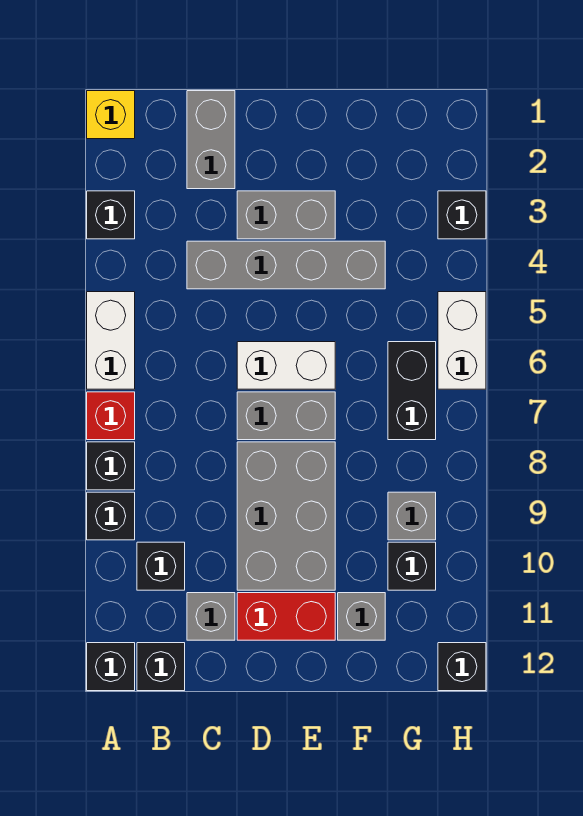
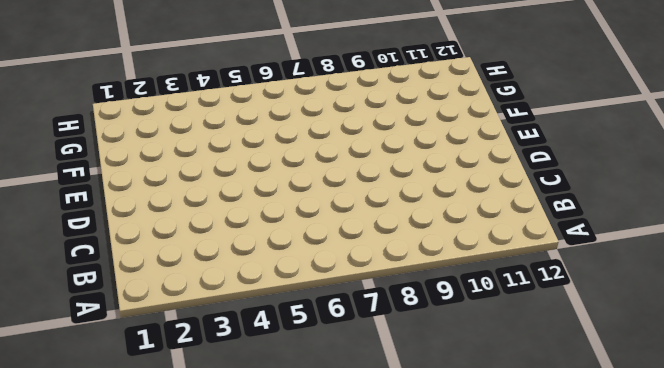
none -> yellow brick A1 level 1
none -> black brick A3 level 1
none -> white brick A5:A6 level 1

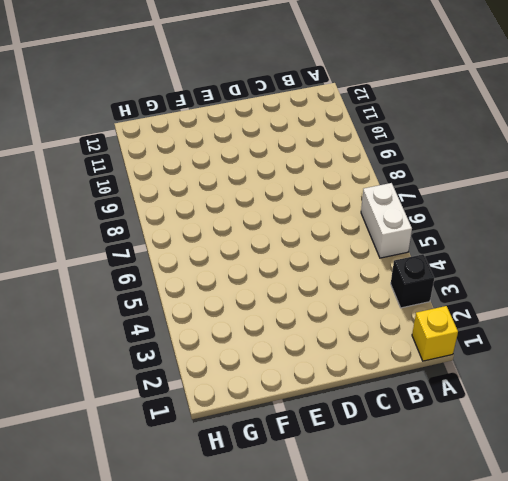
none -> red brick A7 level 1
none -> black brick A8 level 1
none -> black brick A9 level 1

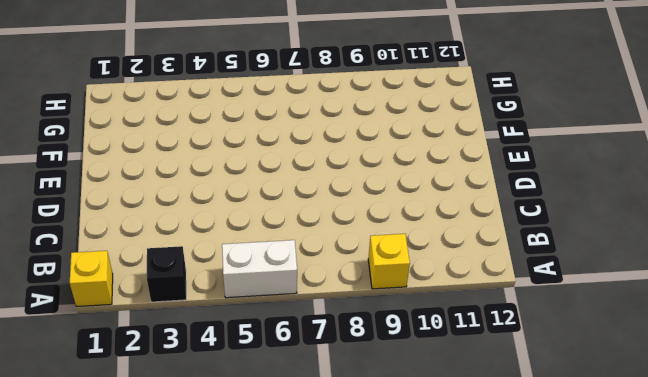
yellow brick A9 level 1 -> black brick A9 level 1
none -> red brick A7 level 1
none -> black brick A8 level 1
none -> black brick A12 level 1

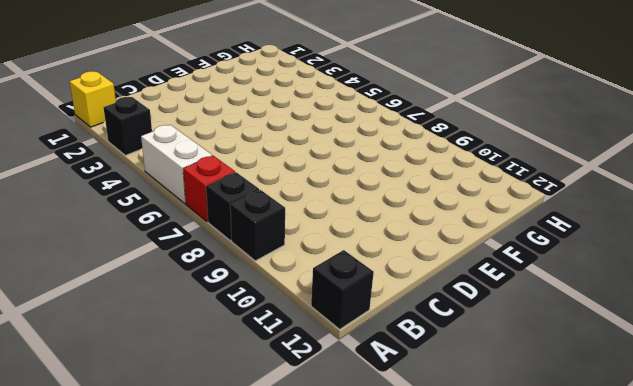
none -> black brick B10 level 1
none -> black brick B12 level 1
none -> grey brick C1:C2 level 1

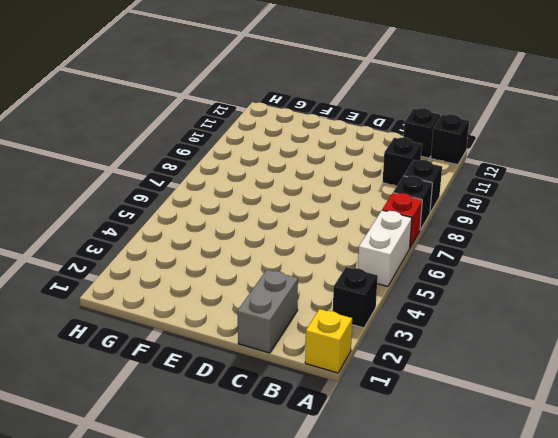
none -> grey brick C4:F4 level 1
none -> grey brick C11 level 1
none -> grey brick D3:E3 level 1

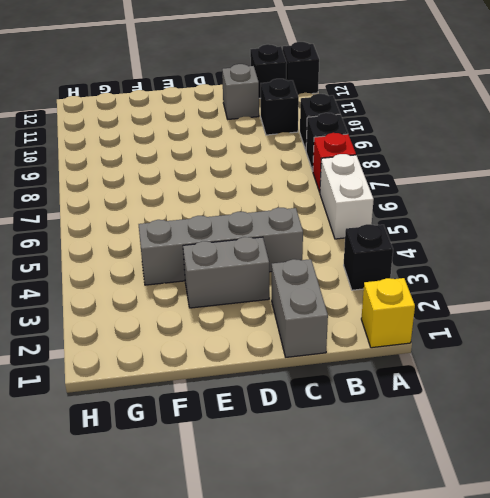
none -> white brick D6:E6 level 1
none -> grey brick D7:E7 level 1
none -> grey brick D8:E10 level 1

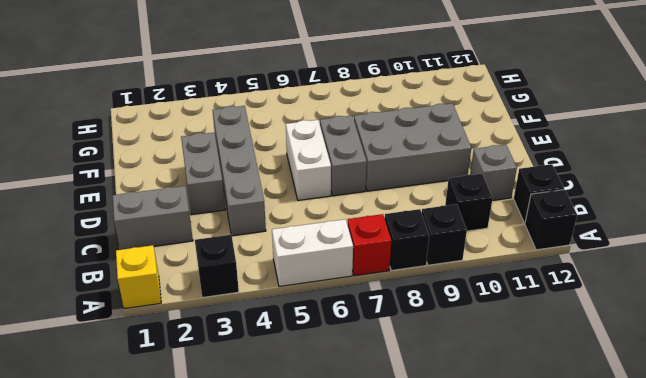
none -> red brick D11:E11 level 1
none -> grey brick F11 level 1
none -> black brick G6:G7 level 1

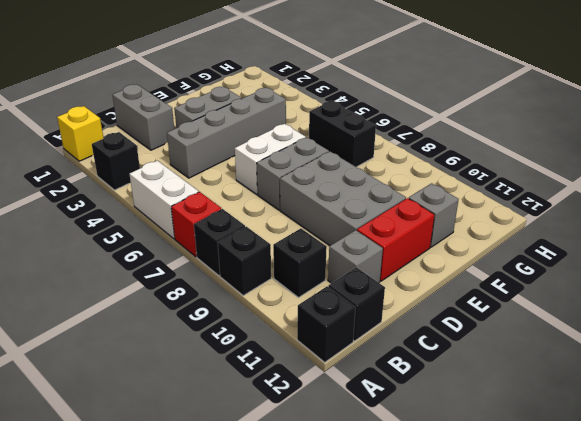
none -> grey brick G9 level 1
none -> black brick G10 level 1
none -> black brick H3 level 1

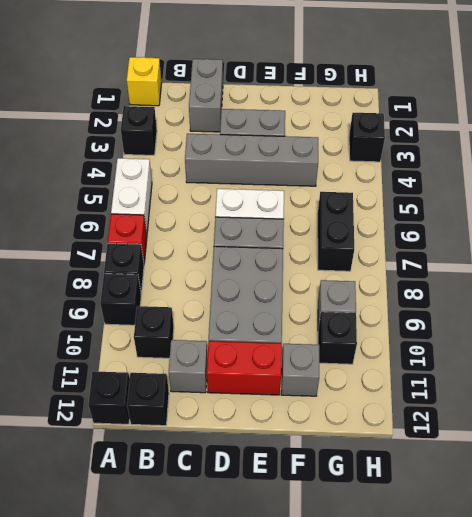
none -> white brick H5:H6 level 1
none -> black brick H12 level 1

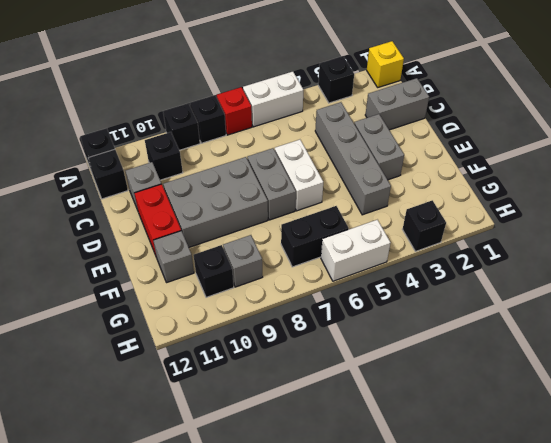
none -> black brick H12 level 1

